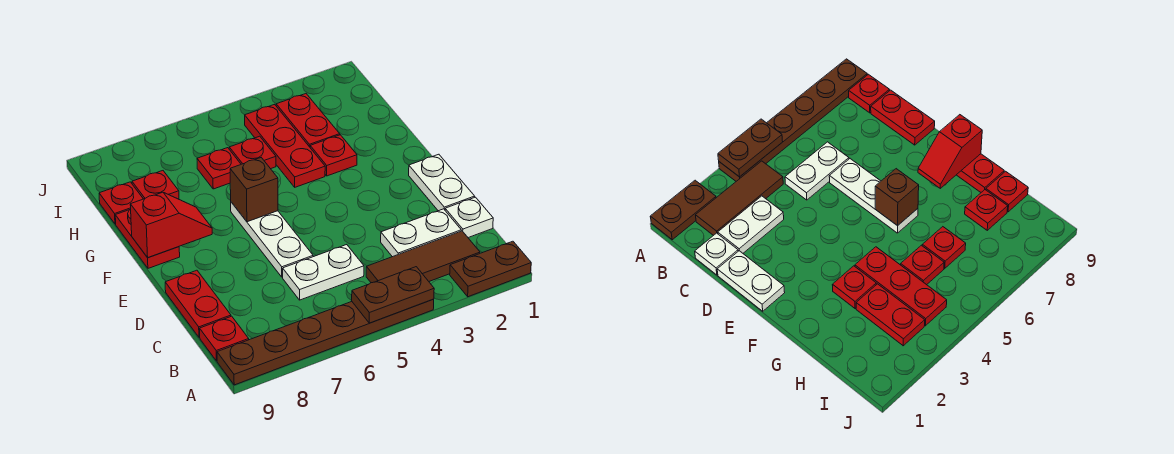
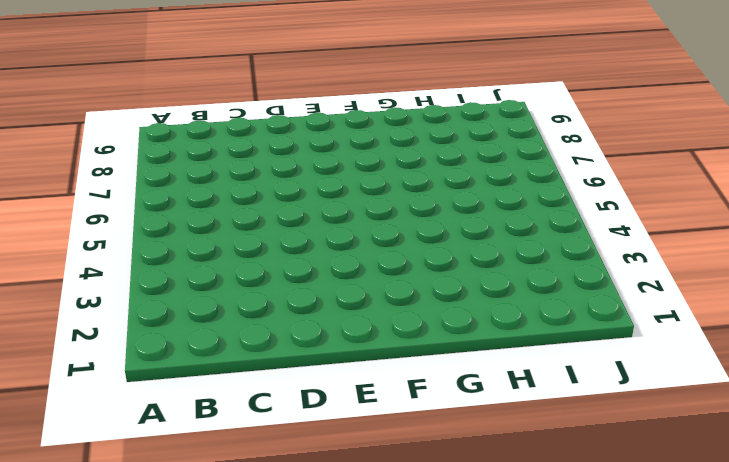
none -> brown plate A1:A2 level 1
none -> brown plate A4:A9 level 1
none -> brown tile B2:B4 level 1

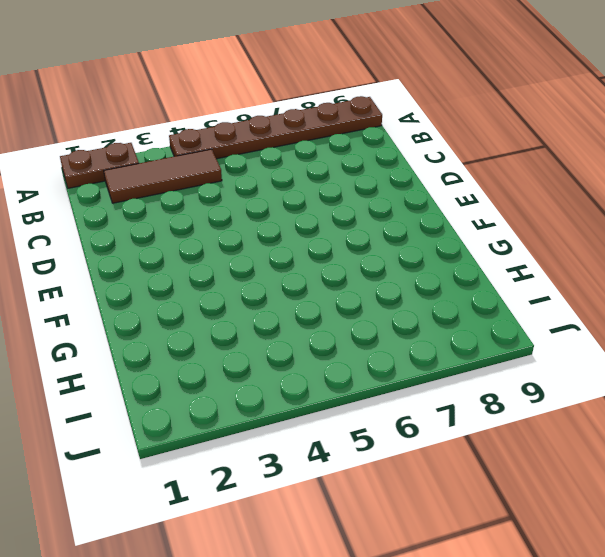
none -> red plate B9 level 1
none -> white plate C1 level 1
none -> white plate C2:C3 level 1

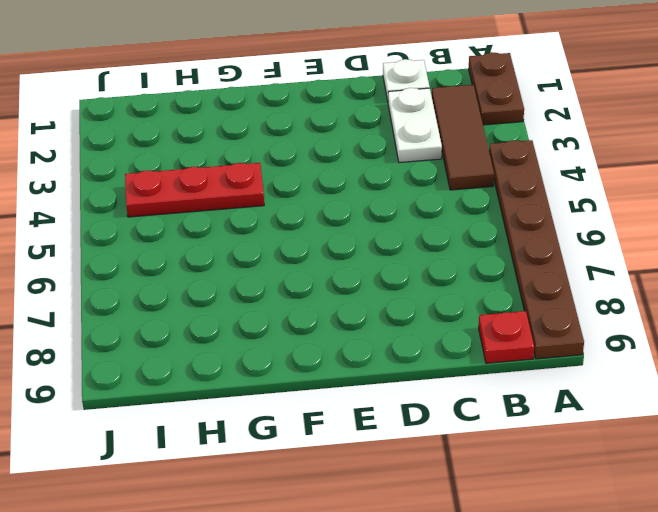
none -> white plate C5:C6 level 1
none -> red plate C9:D9 level 1
none -> white plate D1:E1 level 1

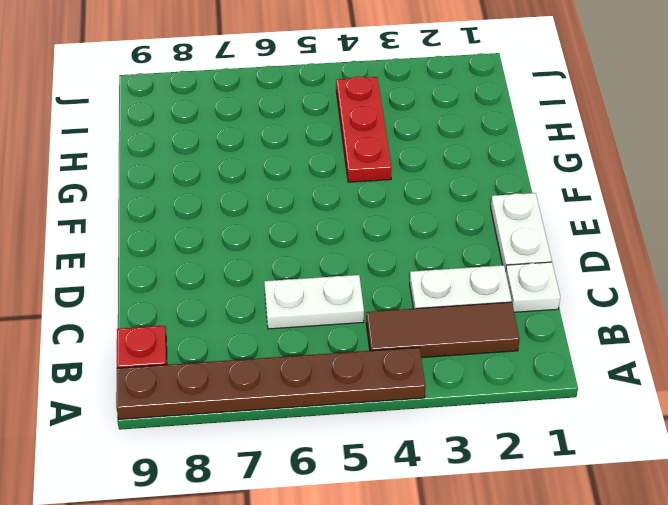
none -> brown plate A1:A2 level 1
none -> red plate C9:D9 level 1
none -> white plate D6:F6 level 1

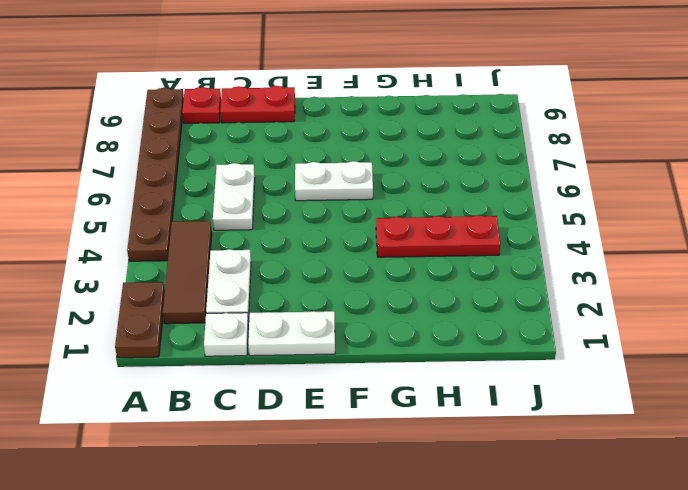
white plate E6:F6 level 1 -> white plate D6:F6 level 1
none -> red plate F9:G9 level 1
none -> red plate G3 level 1
none -> red plate H3:I3 level 1

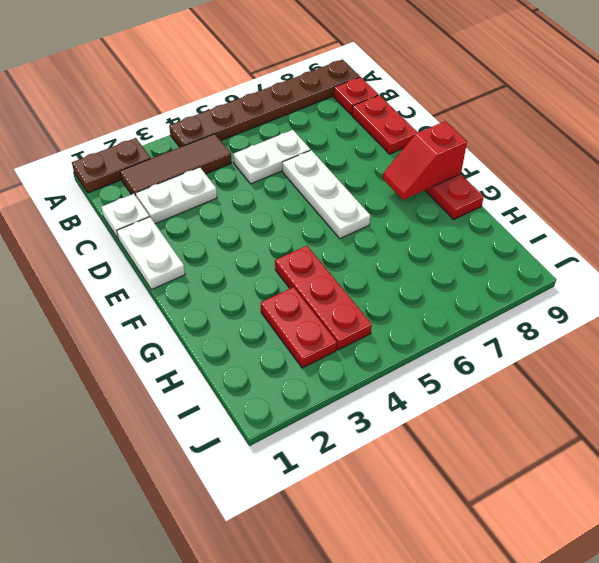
none -> red plate G3 level 1
none -> red plate H5 level 1
none -> red plate H6 level 1

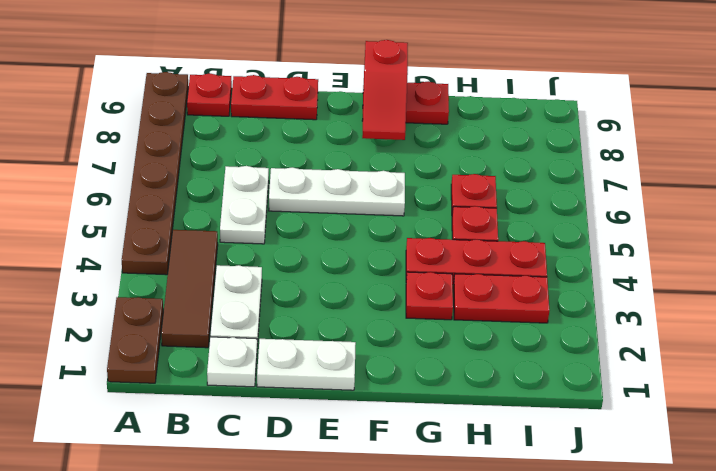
none -> red plate H8 level 1
none -> red plate H9 level 1
none -> brown plate A4:A5 level 2

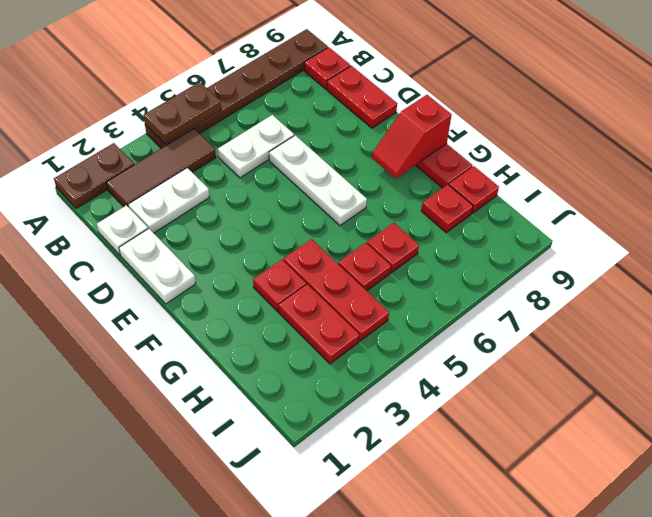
none -> brown brick F6 level 2

